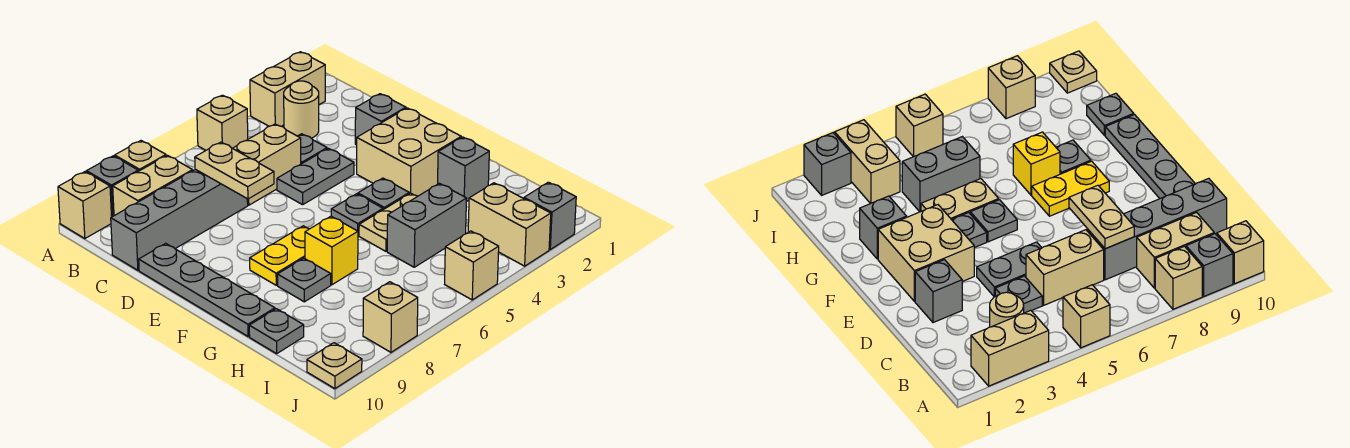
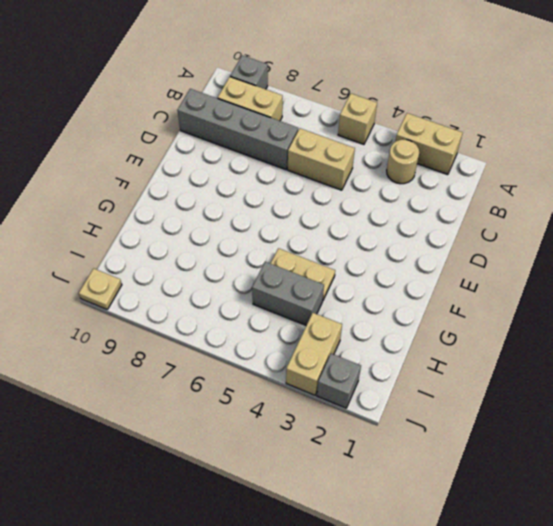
none -> tan brick A8 level 1
none -> tan brick A10 level 1
none -> grey plate C4 level 1

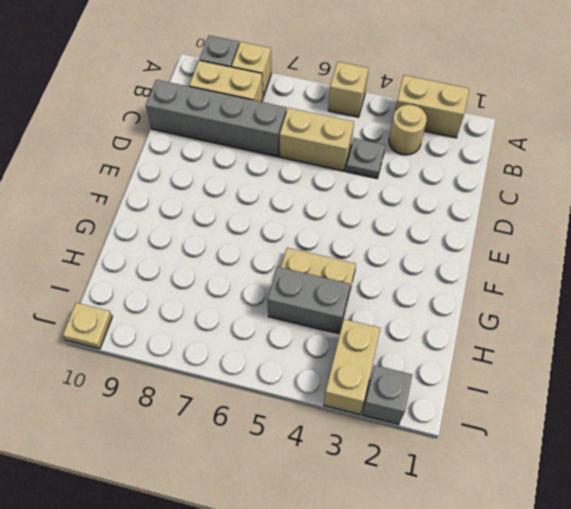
none -> tan brick A10 level 1
none -> grey brick D2 level 1
none -> grey plate D4:D5 level 1

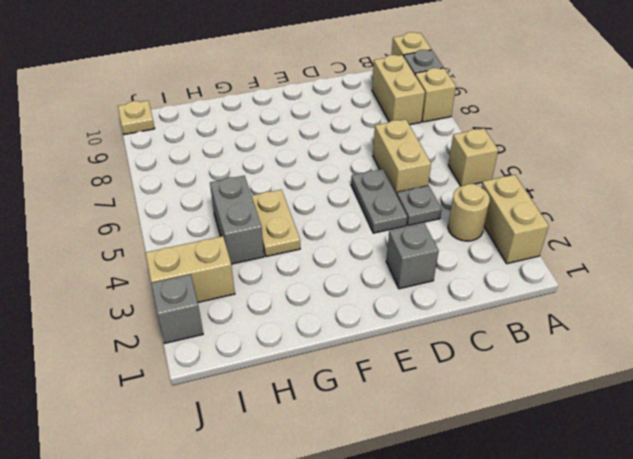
none -> grey brick C7:C10 level 1
none -> grey plate D10:G10 level 1
none -> tan brick E2:F3 level 1

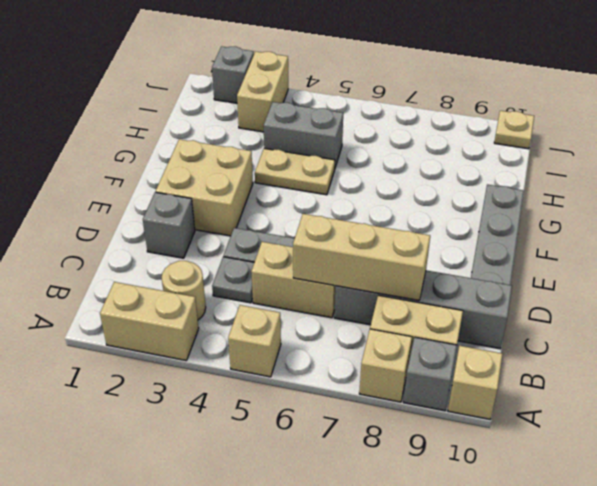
tan brick C6:C8 level 2 -> tan plate C7:D7 level 2
none -> grey plate F4 level 1
none -> grey plate F5 level 1
none -> yellow plate F7:F8 level 1

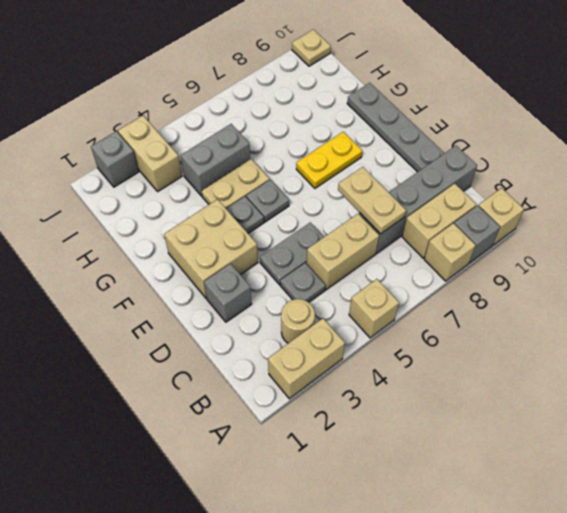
none -> grey brick G2 level 1
none -> yellow brick G7 level 1
none -> grey plate G8 level 1

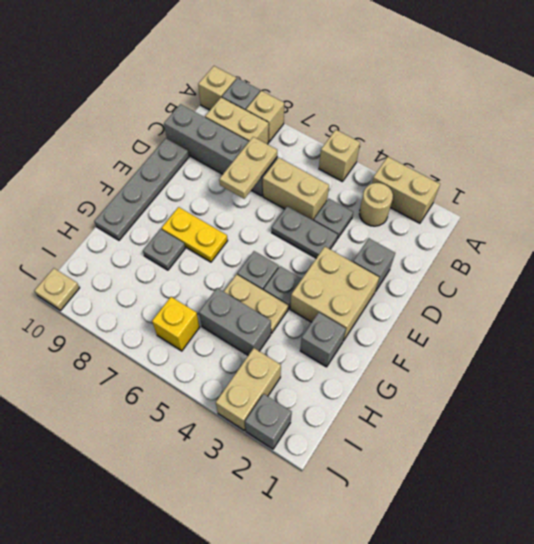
yellow brick I6 level 1 -> yellow brick G7 level 1
none -> grey plate H10 level 1
none -> tan brick J5 level 1
none -> tan brick J8 level 1

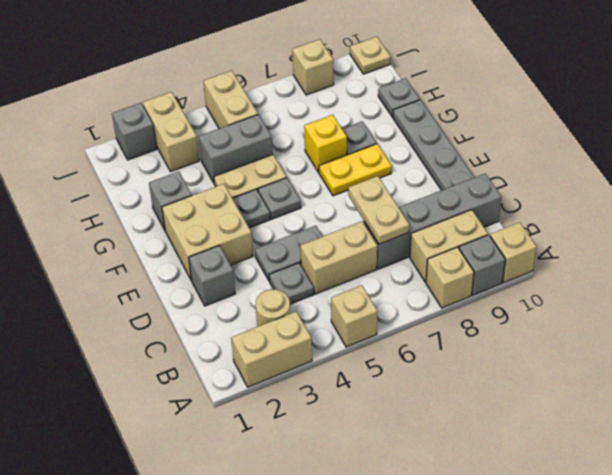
tan brick I5:J5 level 1 -> tan brick J5 level 1

